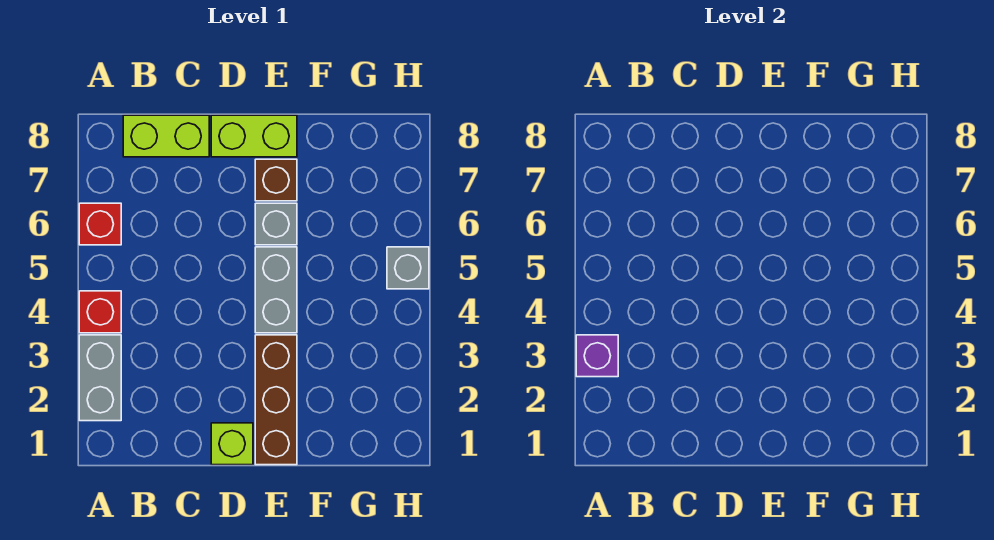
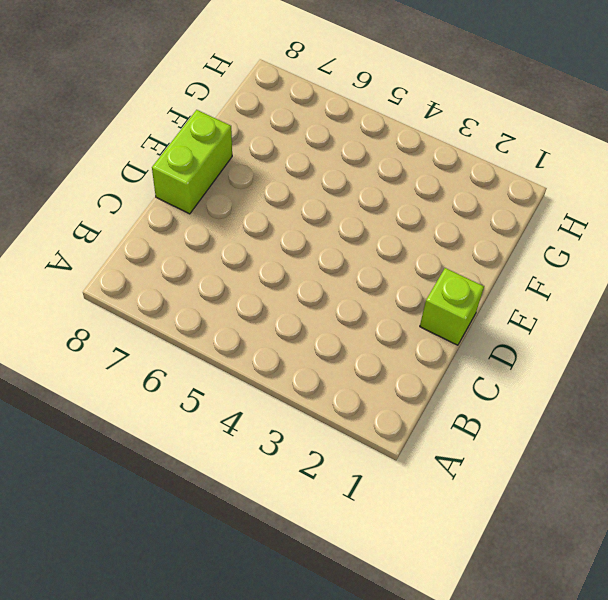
none -> grey brick A2:A3 level 1
none -> red brick A4 level 1
none -> red brick A6 level 1

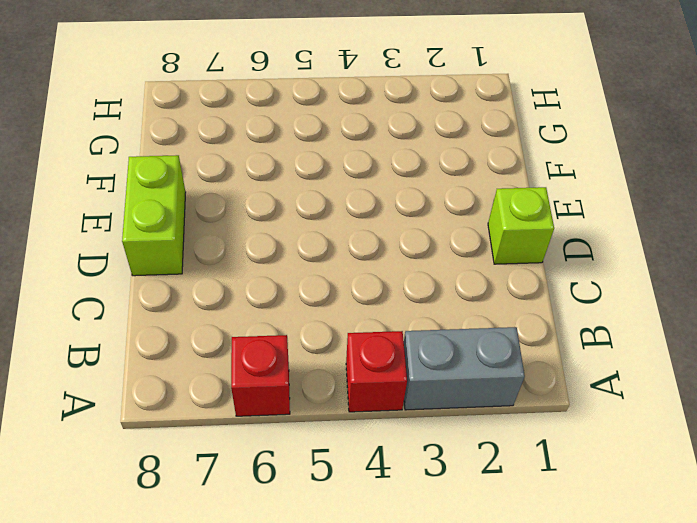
none -> lime brick B8:C8 level 1
none -> brown brick E1:E3 level 1
none -> grey brick E4:E5 level 1

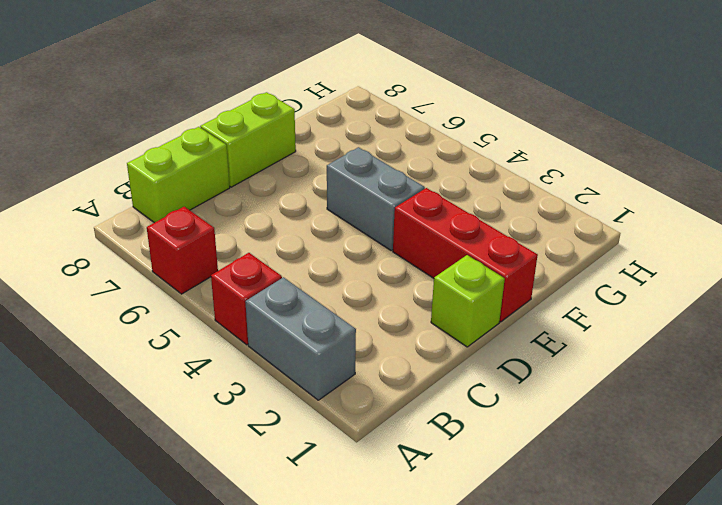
red brick E1:E3 level 1 -> brown brick E1:E3 level 1
none -> grey brick E6 level 1
none -> brown brick E7 level 1
none -> grey brick H5 level 1

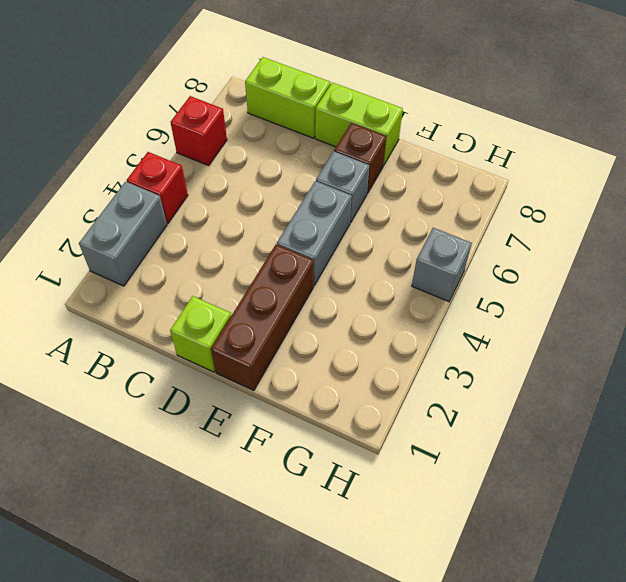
none -> purple brick A3 level 2

